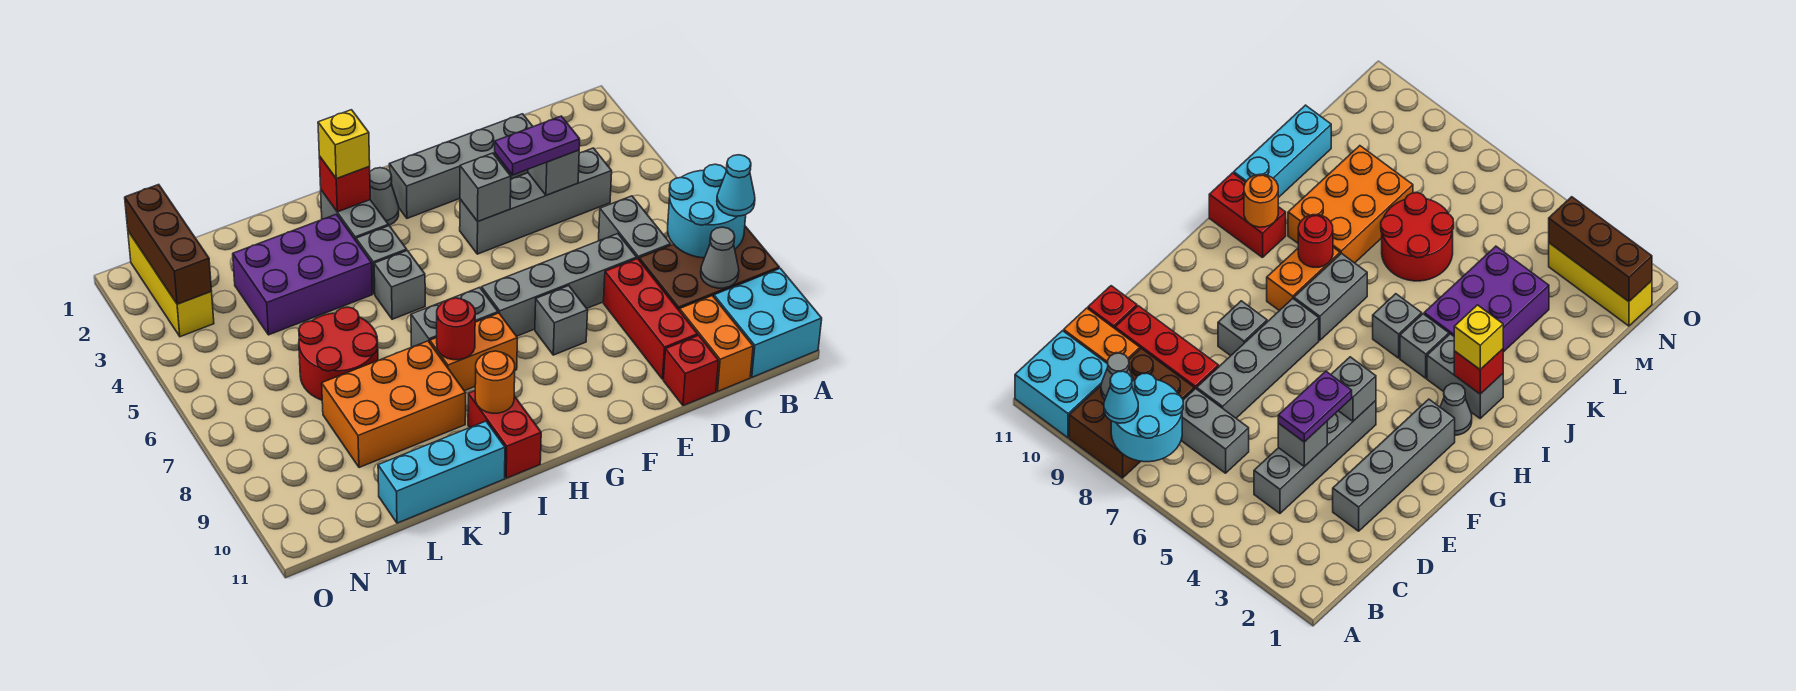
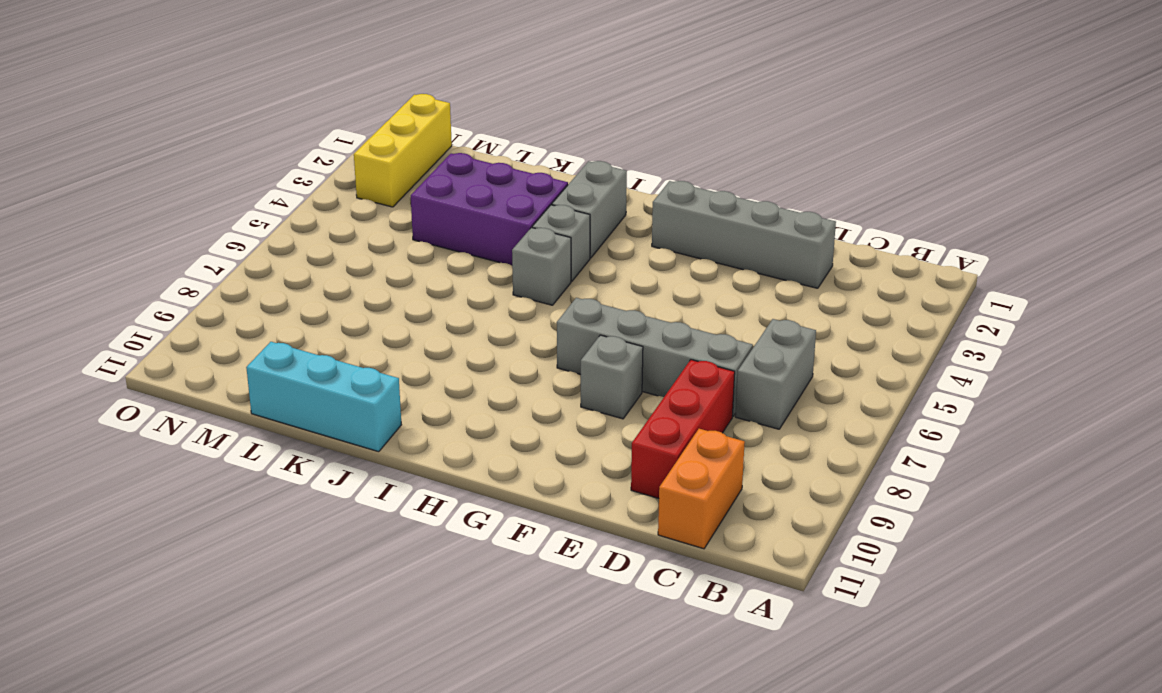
none -> brown brick A8:C9 level 1
none -> cyan brick A10:B11 level 1
none -> grey brick C4:F4 level 1
none -> red brick D11 level 1

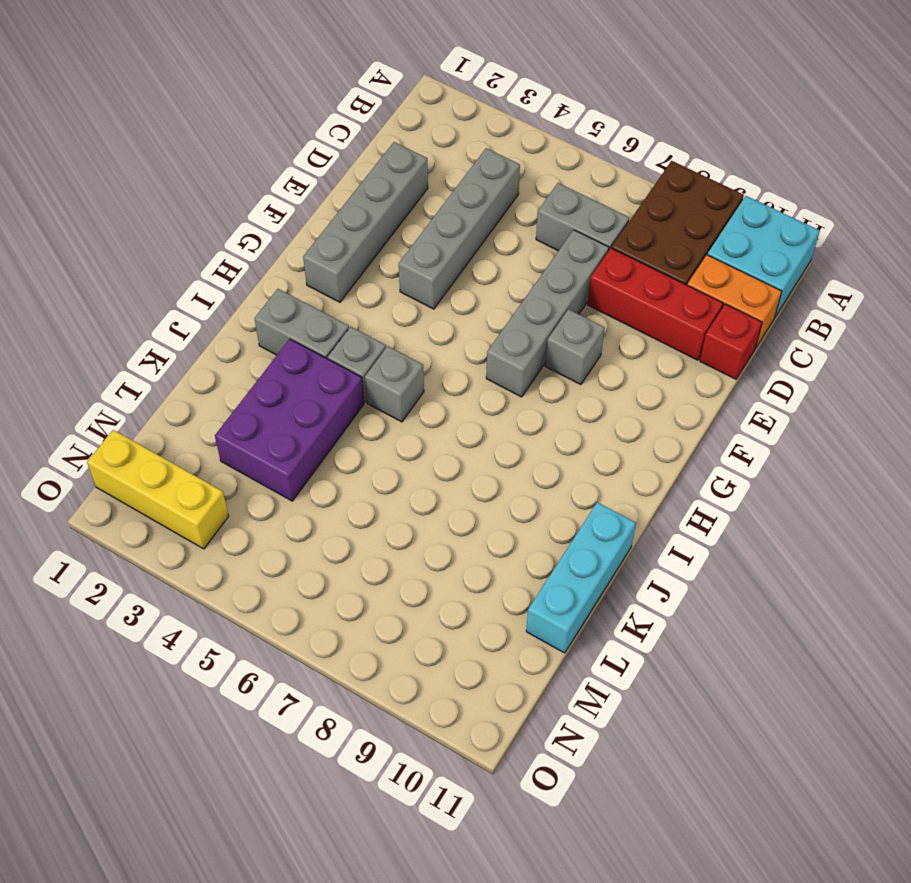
none -> grey cone H2 level 1
none -> grey brick H7:I7 level 1
none -> orange brick H8:I8 level 1
none -> red brick I10:I11 level 1

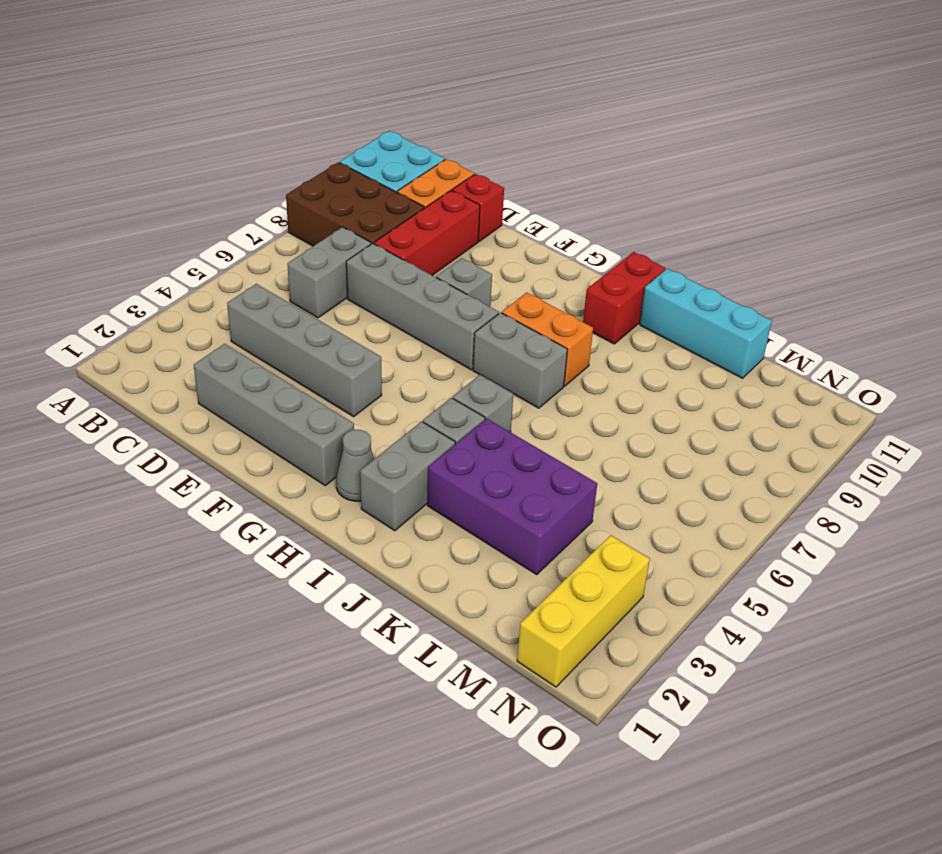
none -> orange brick J8:L9 level 1
none -> red round brick K6:L7 level 1
none -> cyan round brick A7:B8 level 2
none -> grey cone B9 level 2

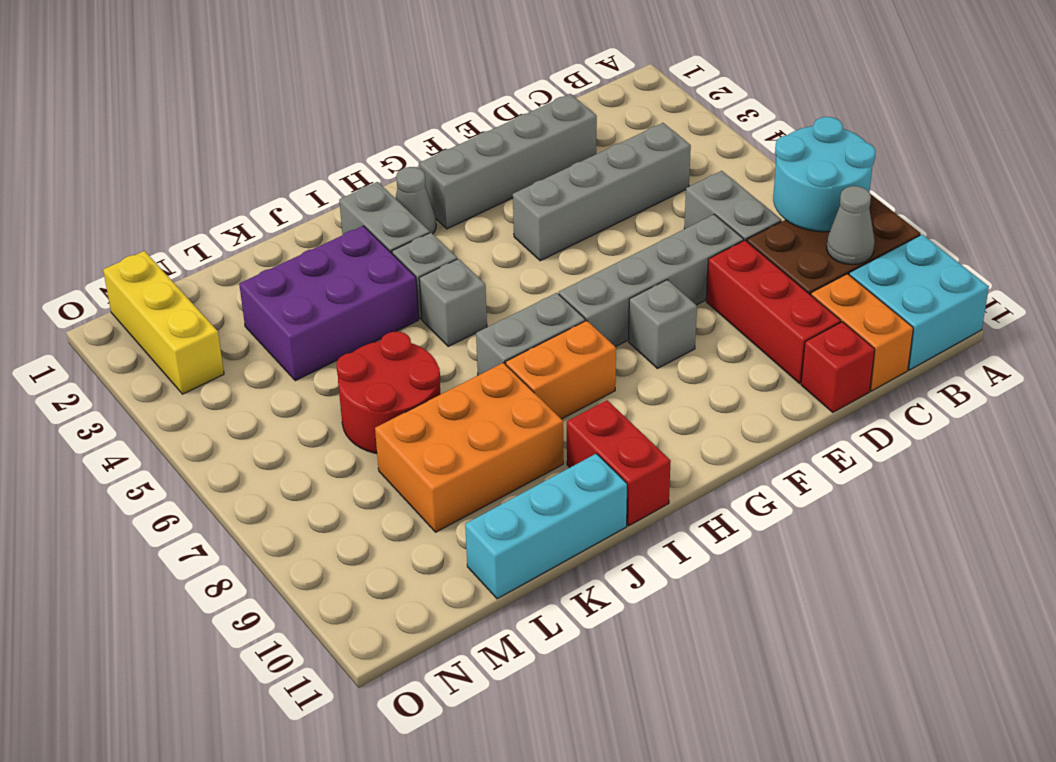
none -> grey brick D4 level 2
none -> grey brick F4 level 2
none -> red brick I2 level 2
none -> red round brick I8 level 2

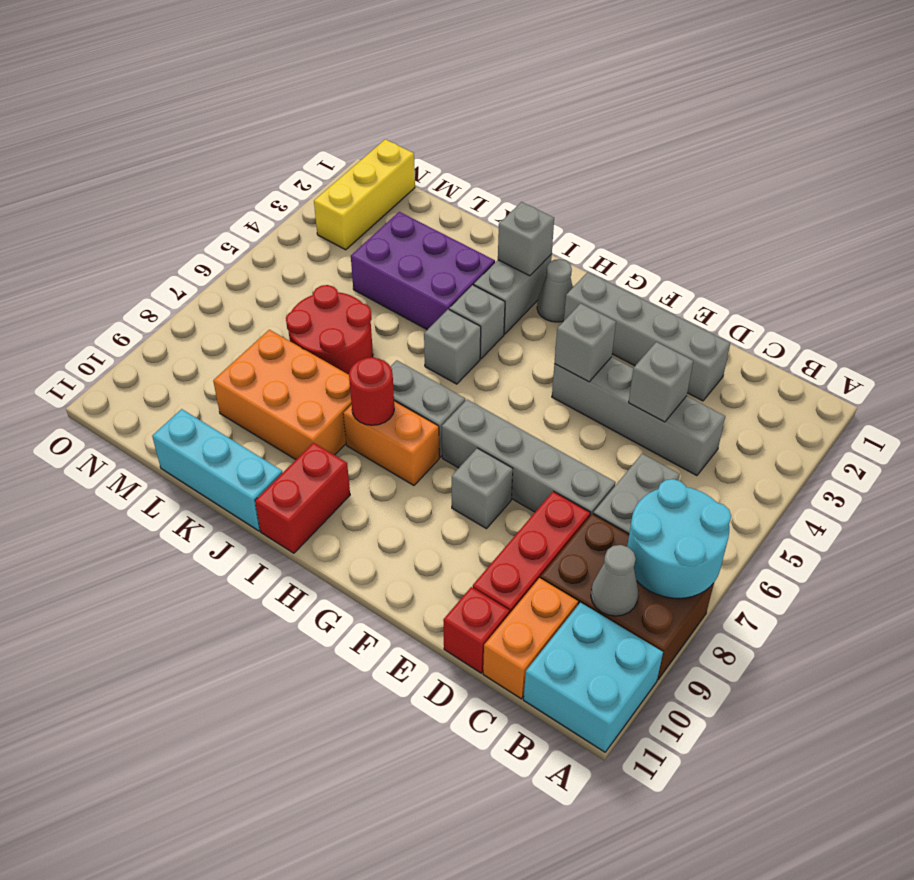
grey brick I2 level 2 -> red brick I2 level 2
none -> orange round brick I10 level 2
none -> brown brick N1:N3 level 2
none -> cyan cone A8 level 3
none -> purple plate D4:E4 level 3

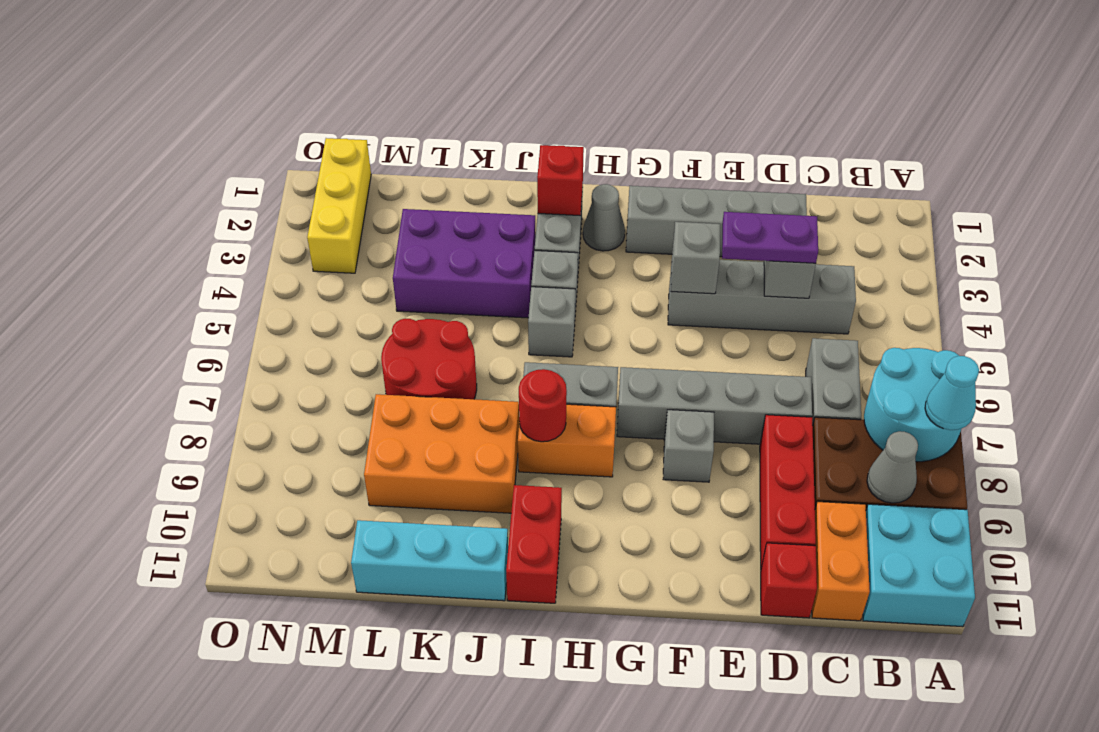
none -> orange round brick I10 level 2
none -> brown brick N1:N3 level 2
none -> yellow brick I2 level 3

